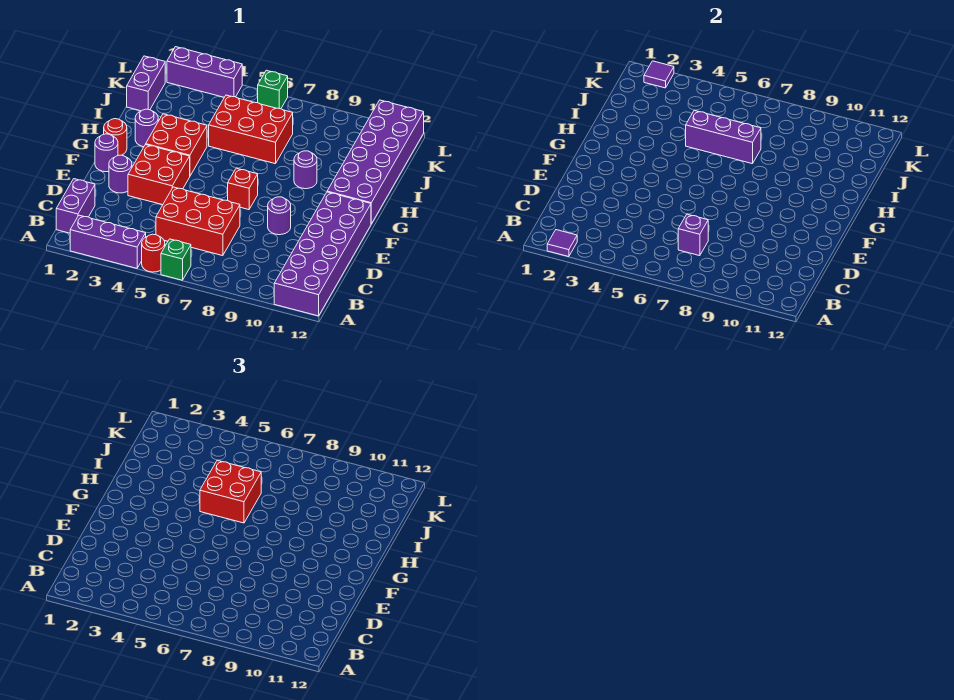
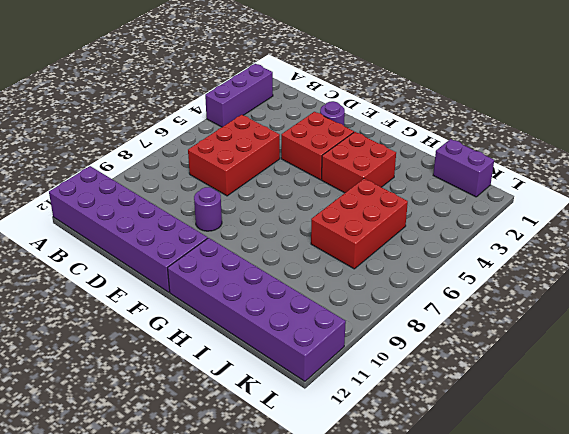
none -> red round brick A5 level 1
none -> green brick A6 level 1
none -> purple brick B1:C1 level 1

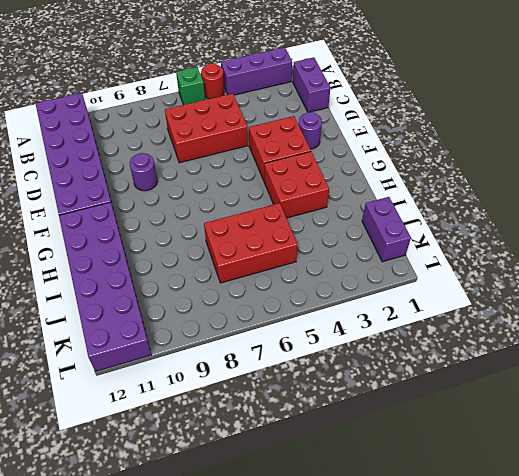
none -> purple round brick F1 level 1
none -> red brick F7 level 1
none -> red round brick G1 level 1

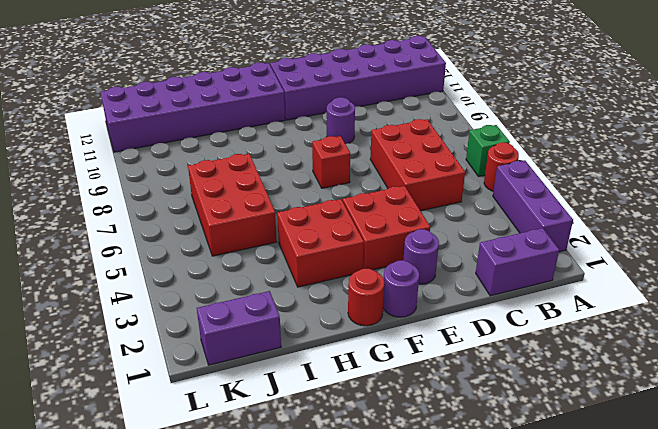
none -> purple round brick H2 level 1
none -> purple round brick H9 level 1
none -> purple brick L2:L4 level 1

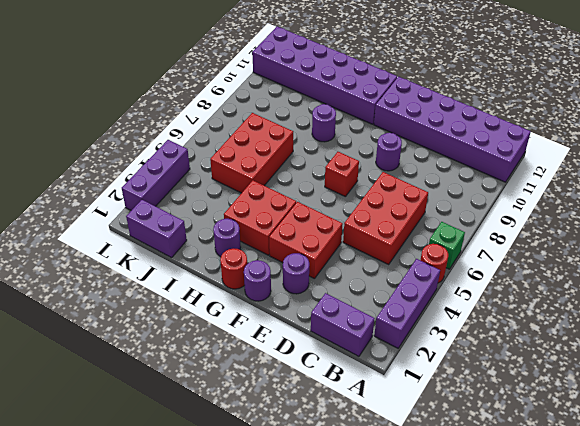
none -> green brick L6 level 1
none -> purple tile A2 level 2
none -> purple brick C7 level 2

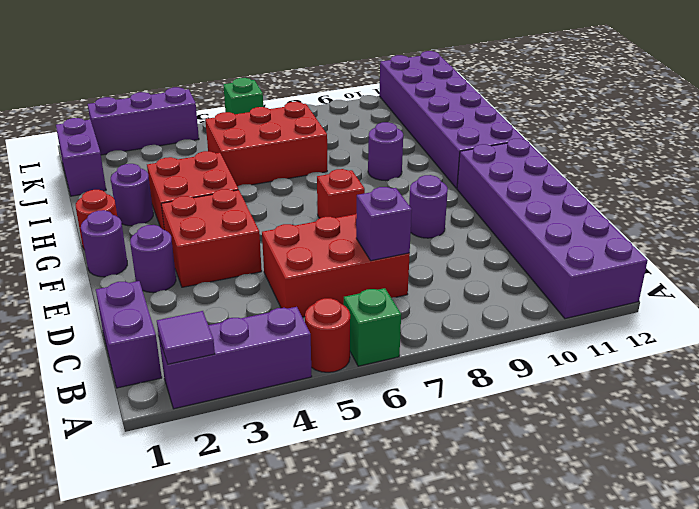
none -> purple brick I5:I7 level 2
none -> purple tile L2 level 2
none -> red brick H5:I6 level 3

